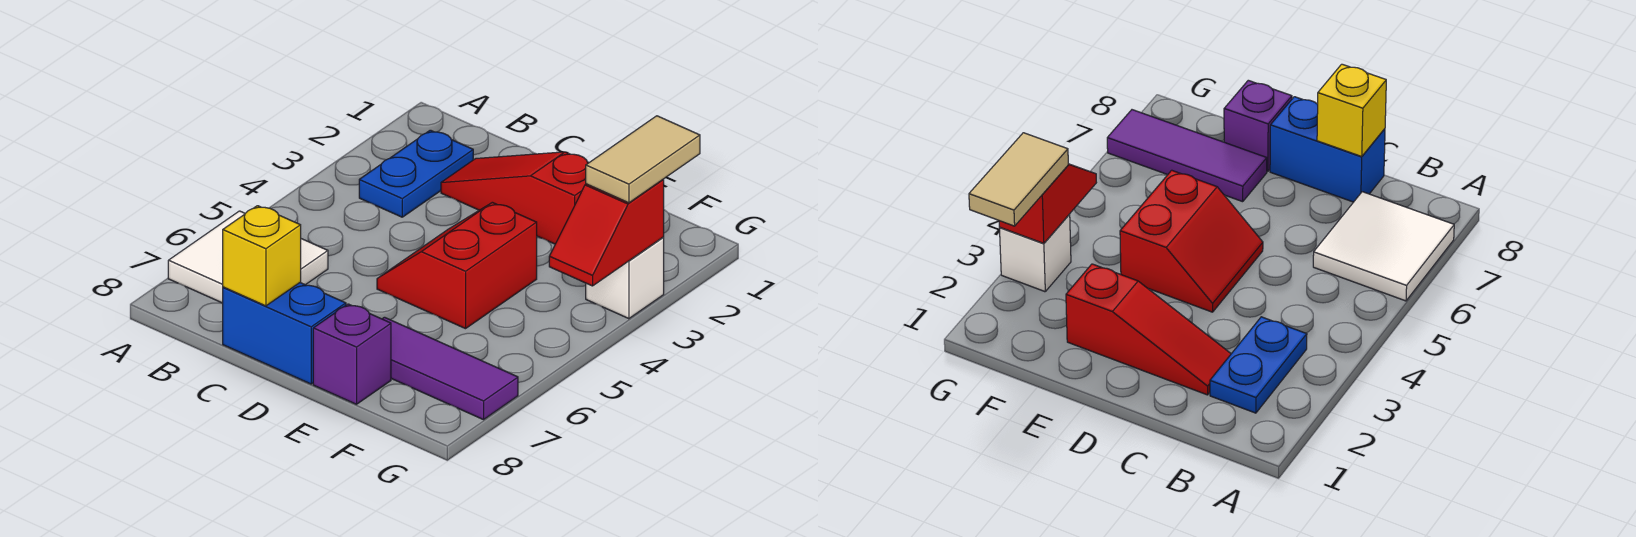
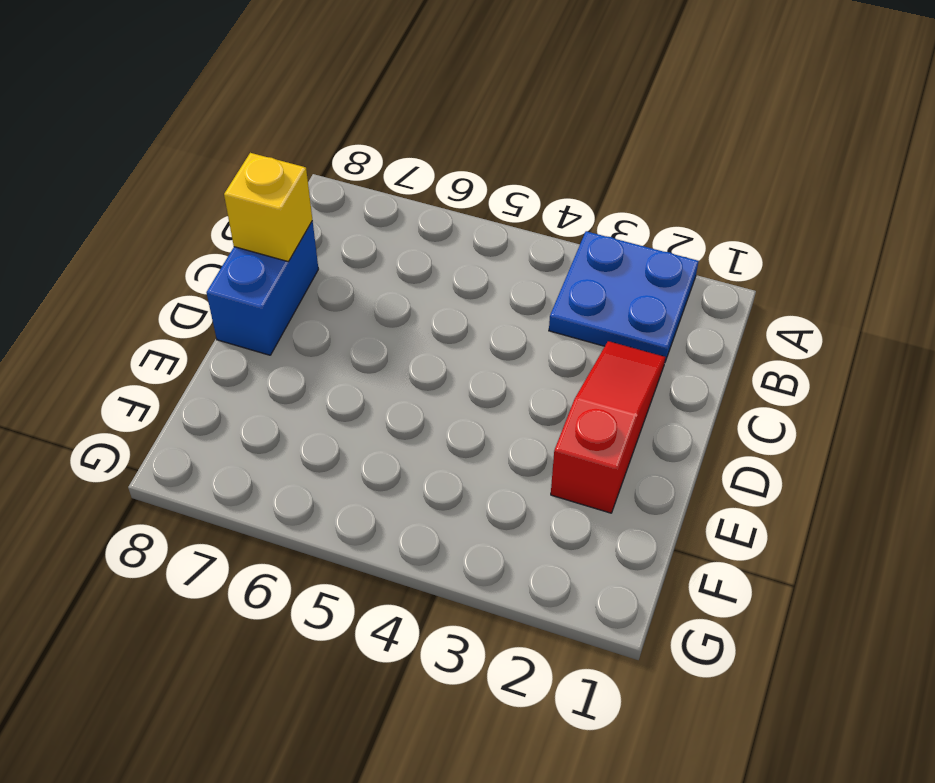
blue plate A2:B3 level 1 -> blue plate B2:B3 level 1
none -> white tile A6:B7 level 1
none -> red slope D4:E5 level 1 top E

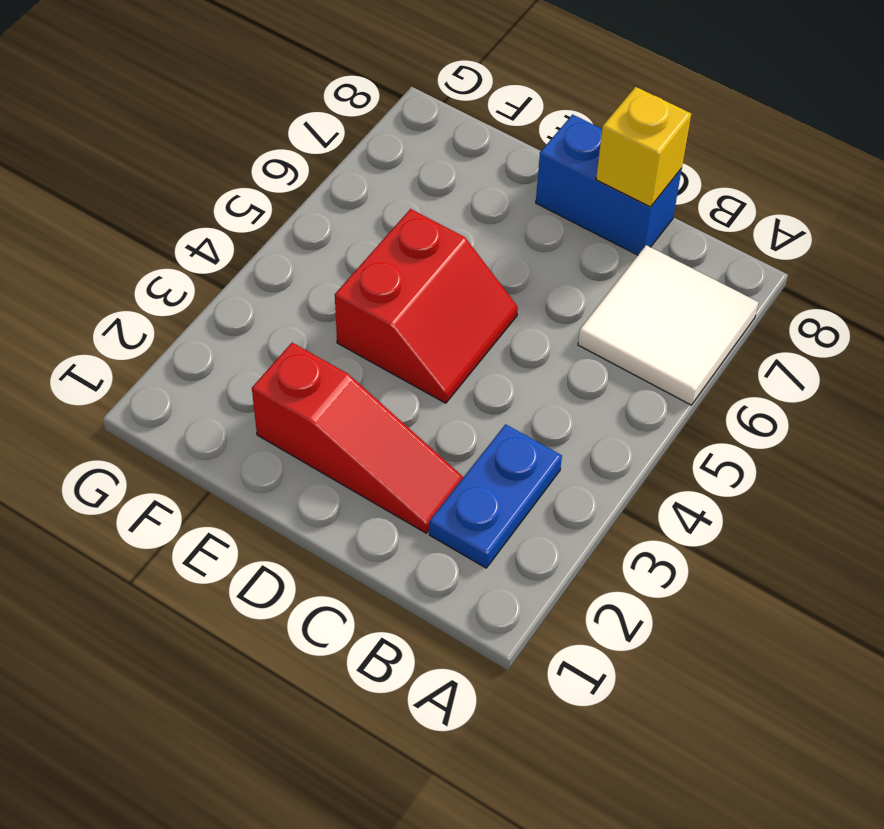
none -> purple tile E7:G7 level 1
none -> purple brick E8 level 1

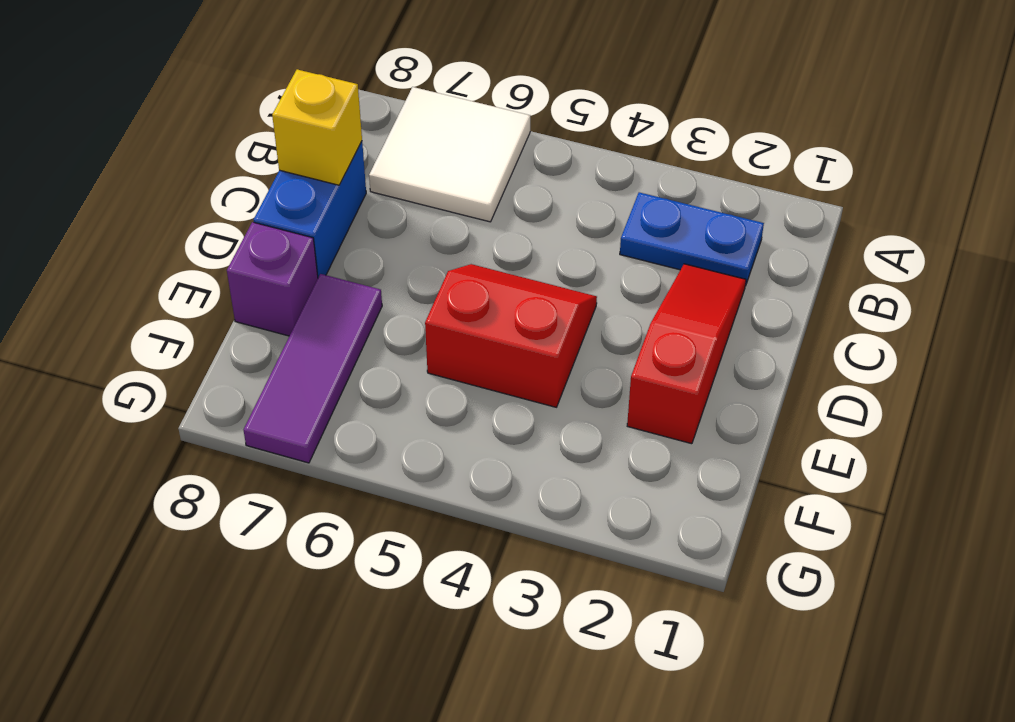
none -> white brick G3 level 1
none -> red slope G3:G4 level 2 top 3

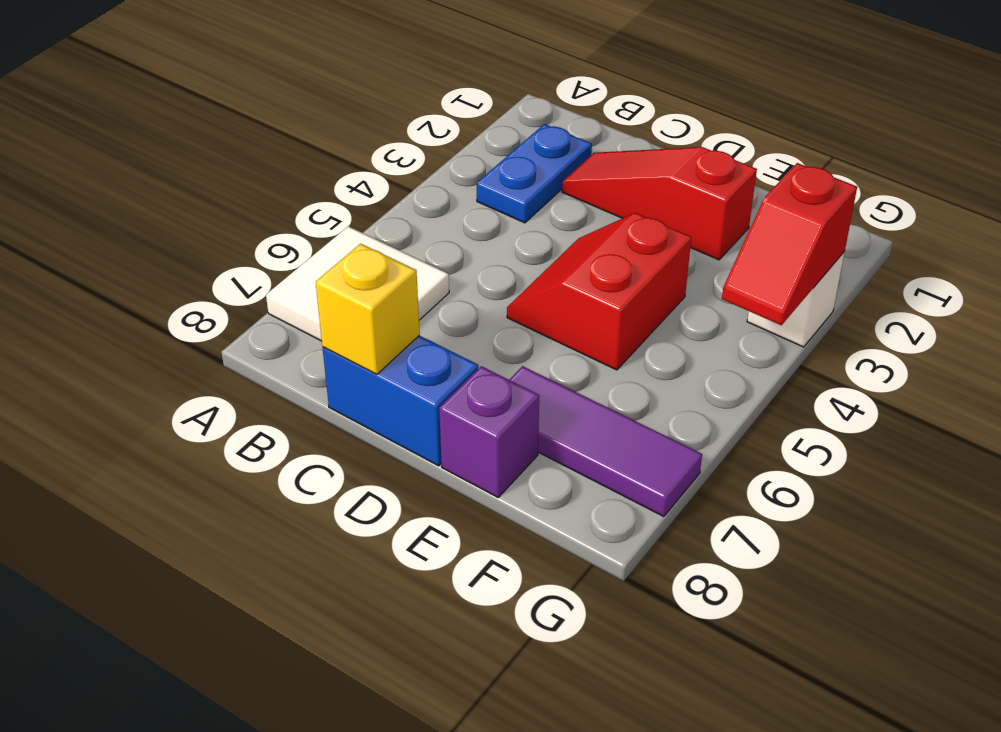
none -> tan tile G2:G3 level 3

